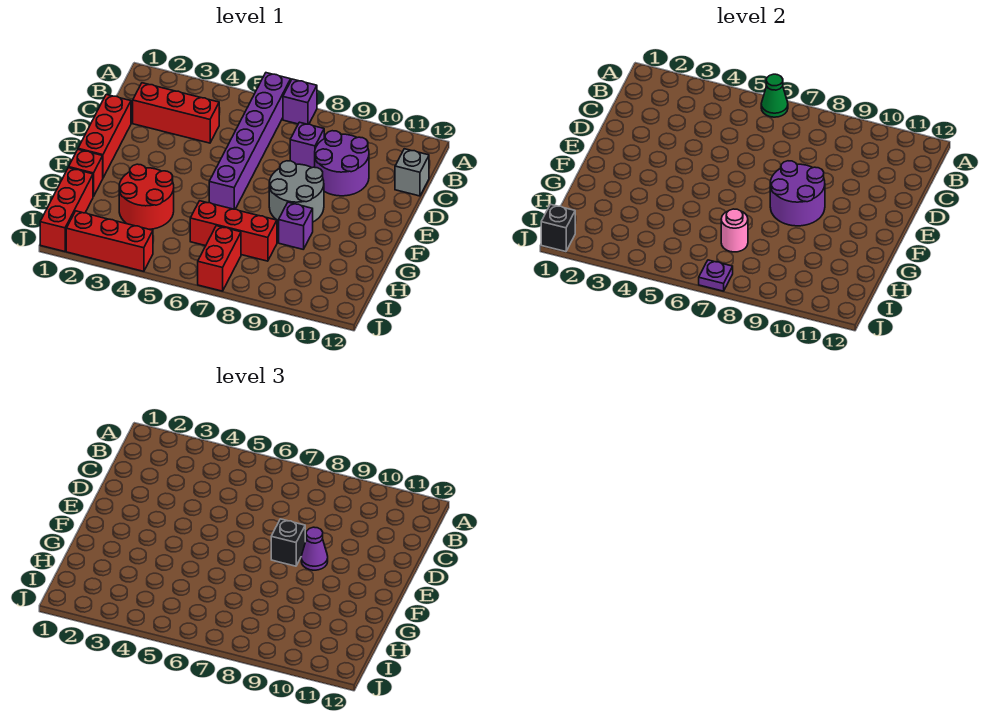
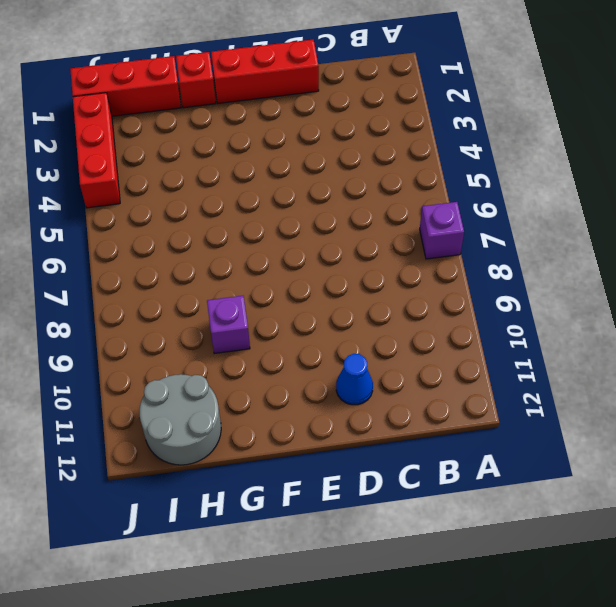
blue cone D11 level 1 -> none
grey round brick H11:I12 level 1 -> grey round brick E8:F9 level 1
none -> purple brick A6:F6 level 1
none -> red brick C2:C4 level 1
none -> purple brick C8 level 1

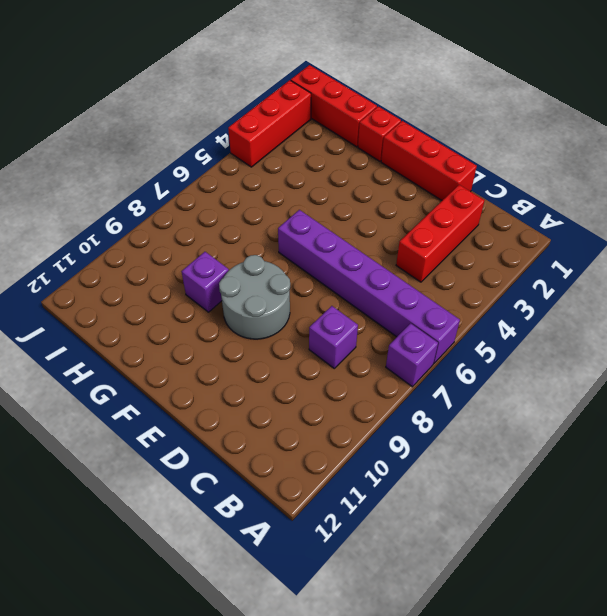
none -> purple round brick C9:D10 level 1
none -> grey brick C12 level 1
none -> red round brick G3:H4 level 1

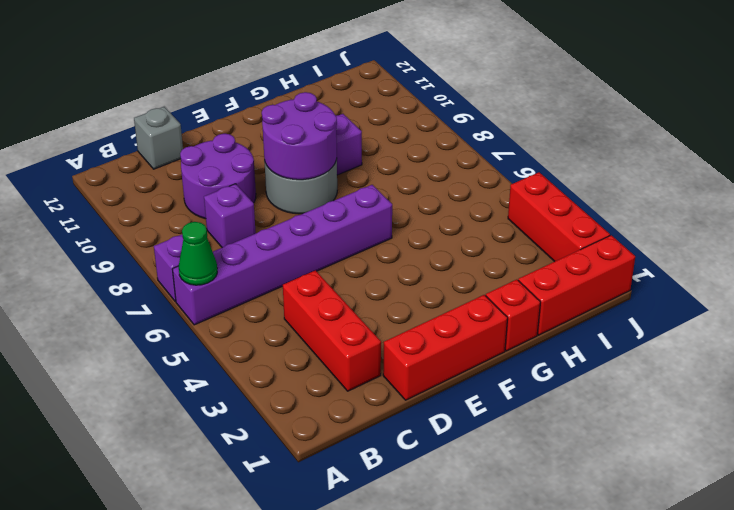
none -> red round brick G3:H4 level 1
none -> red brick H6:H8 level 1
none -> red brick I7:J7 level 1

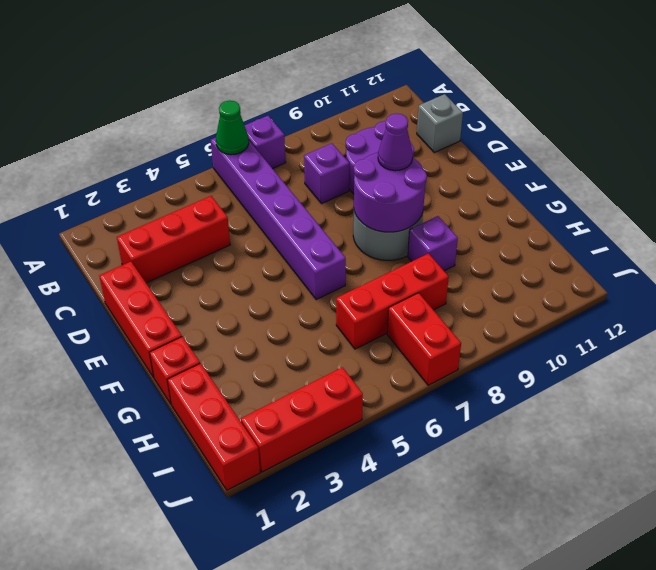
none -> red round brick G3:H4 level 1
none -> pink round brick H7 level 2
none -> black brick J1 level 2

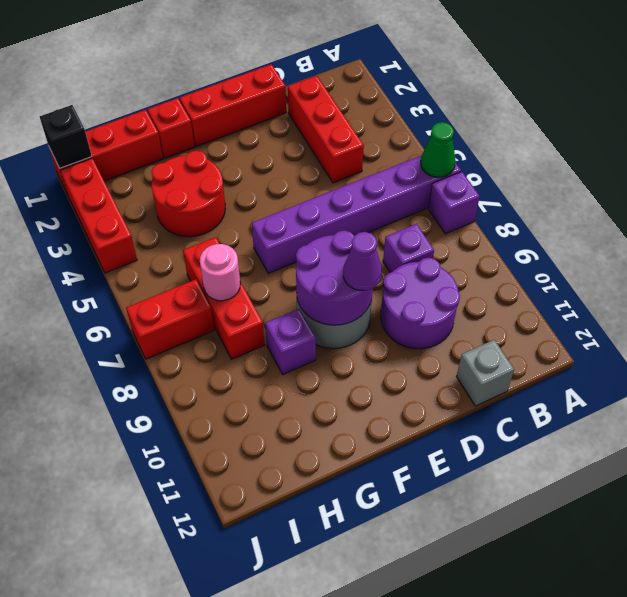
none -> purple plate J7 level 2
none -> black brick E8 level 3

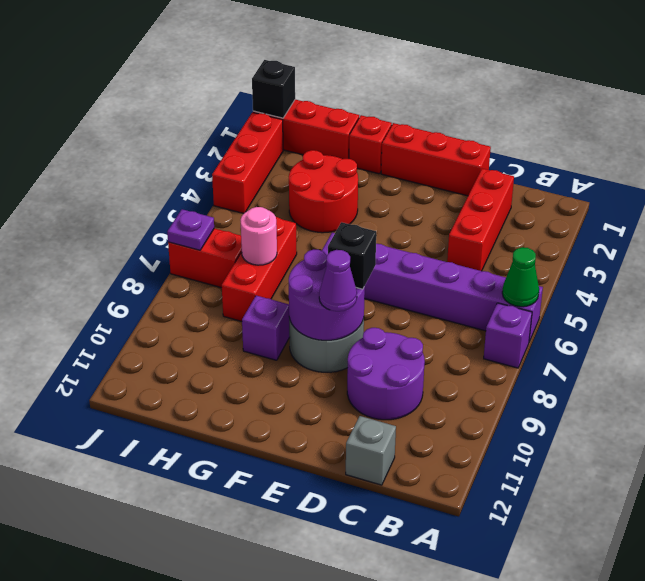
none -> purple brick C8 level 1

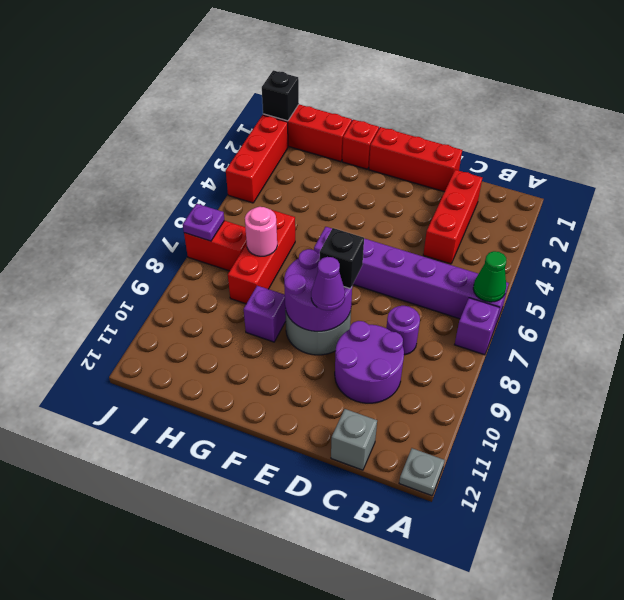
grey plate A12 level 1 -> none
purple round brick C8 level 1 -> purple brick C8 level 1
none -> red round brick G3:H4 level 1

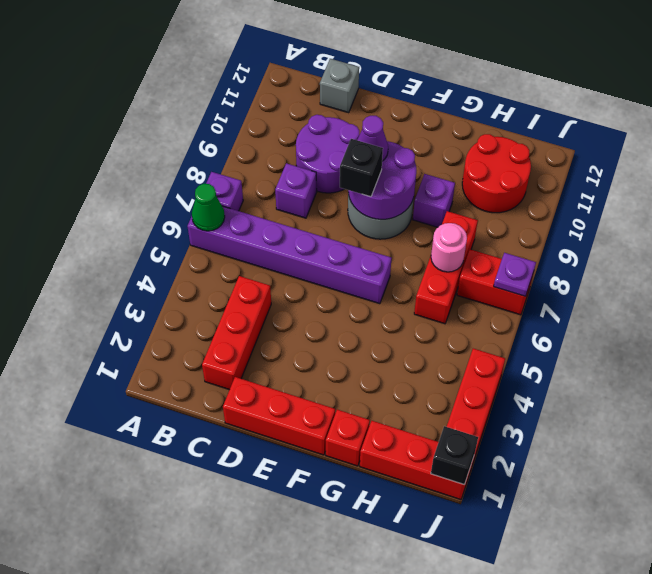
red round brick H10:I11 level 1 -> red round brick G3:H4 level 1

